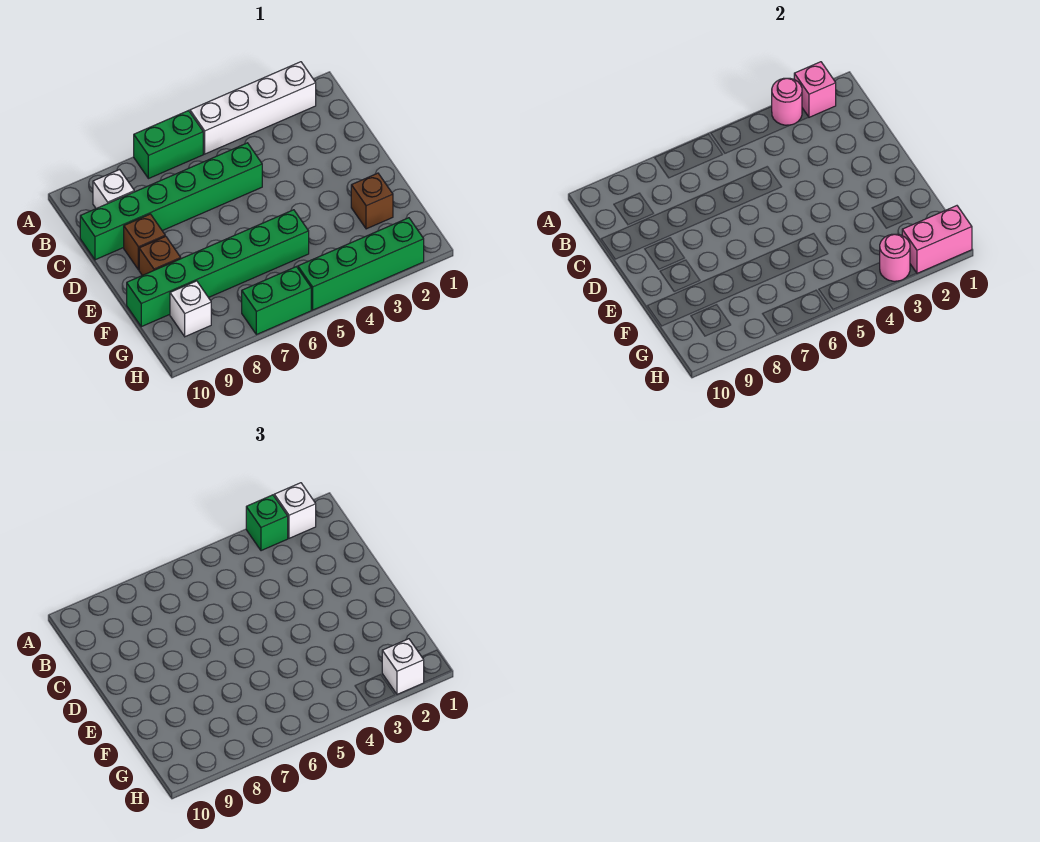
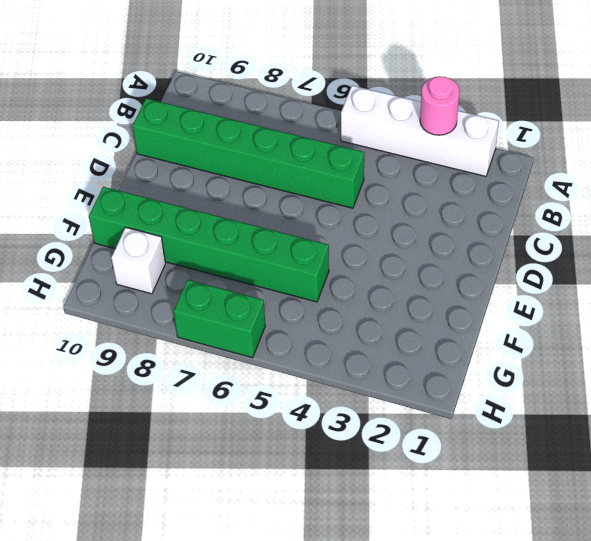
none -> green brick A6:A7 level 1
none -> white brick B9 level 1
none -> brown brick D9 level 1

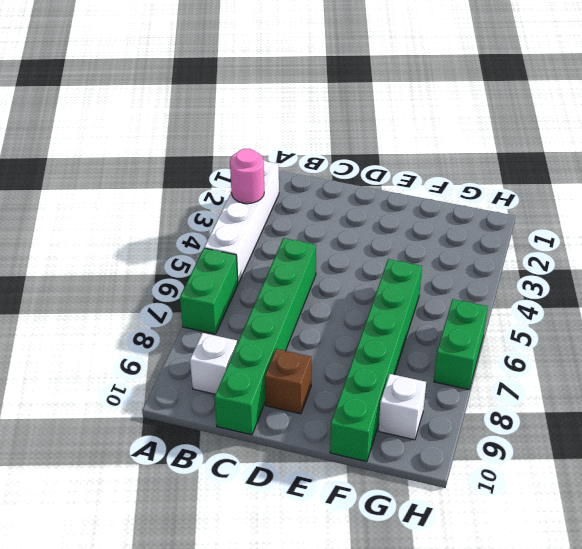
none -> brown brick E9 level 1
none -> brown brick F2 level 1
none -> green brick H2:H5 level 1

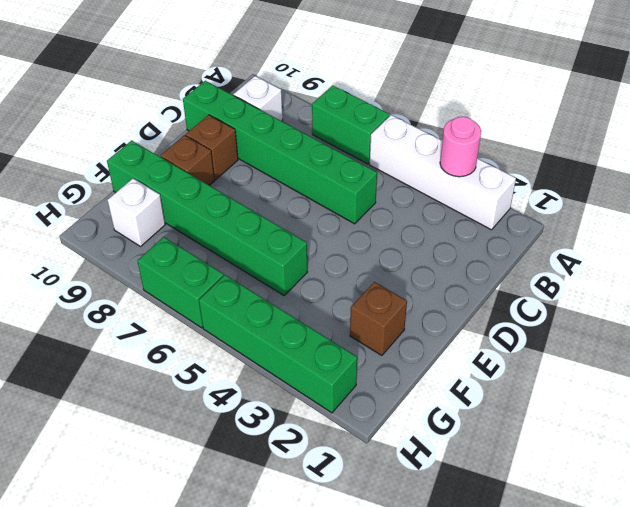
none -> pink brick A2 level 2
none -> pink brick H1:H2 level 2
none -> pink round brick H3 level 2

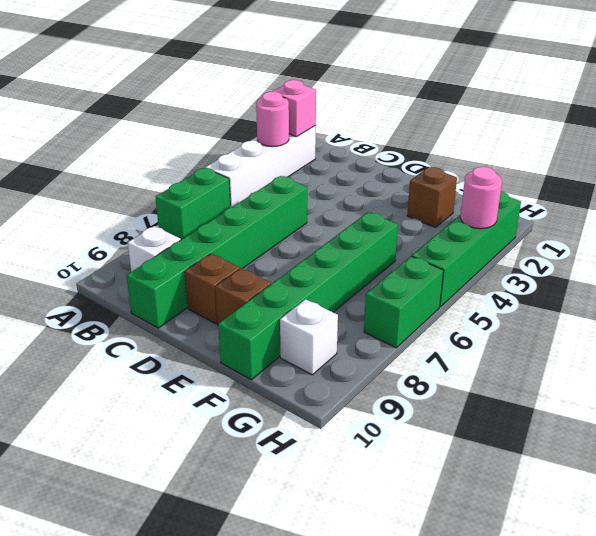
none -> pink brick H1:H2 level 2
none -> white brick A2 level 3
none -> green brick A3 level 3

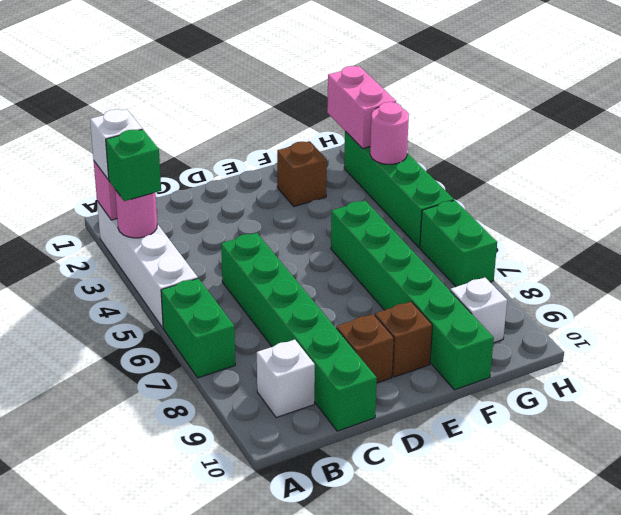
none -> white brick H2 level 3

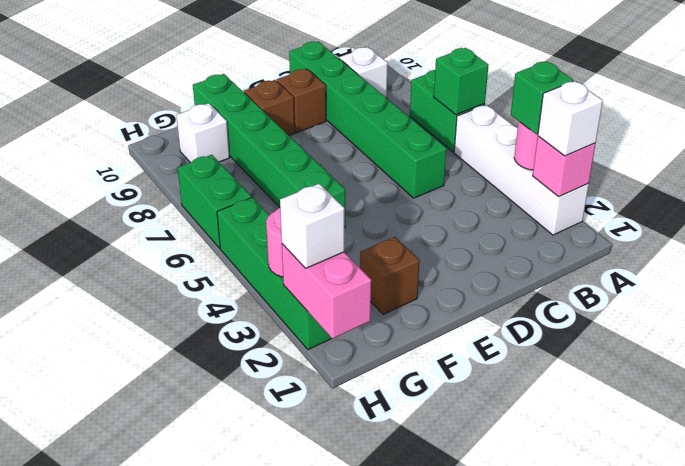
green brick A6 level 2 -> none

